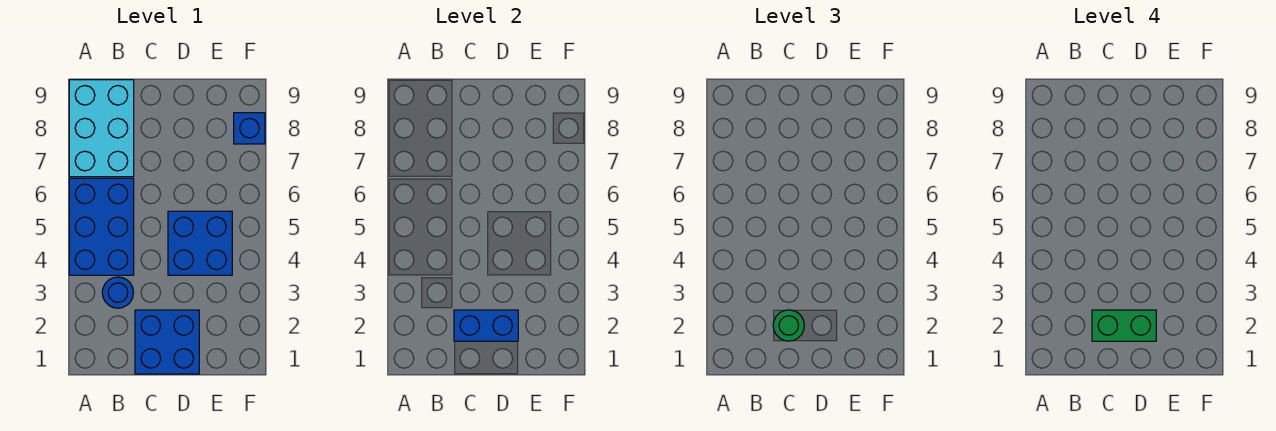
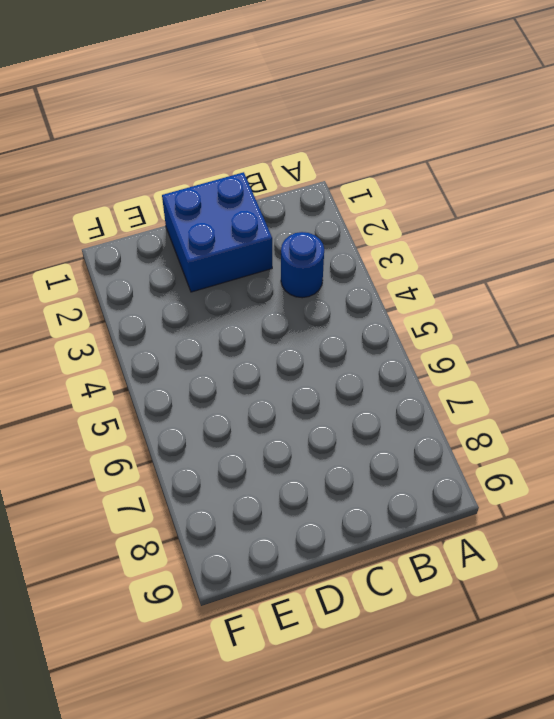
none -> blue brick A4:B6 level 1
none -> cyan brick A7:B9 level 1

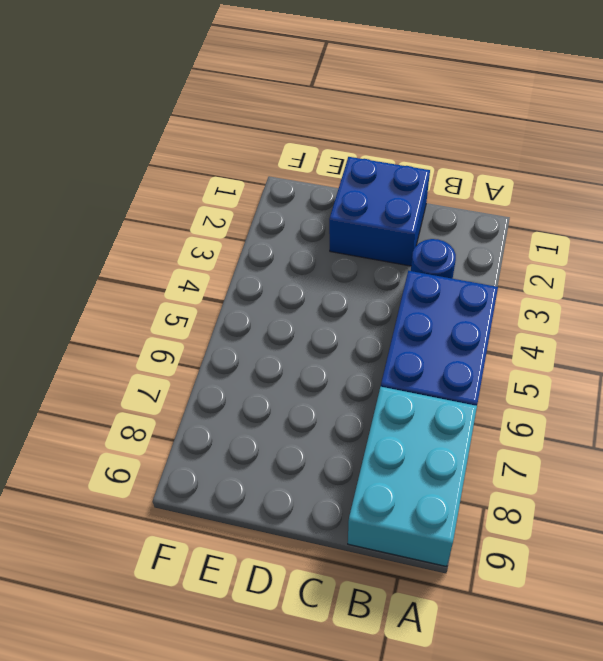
none -> blue brick D4:E5 level 1
none -> blue brick F8 level 1

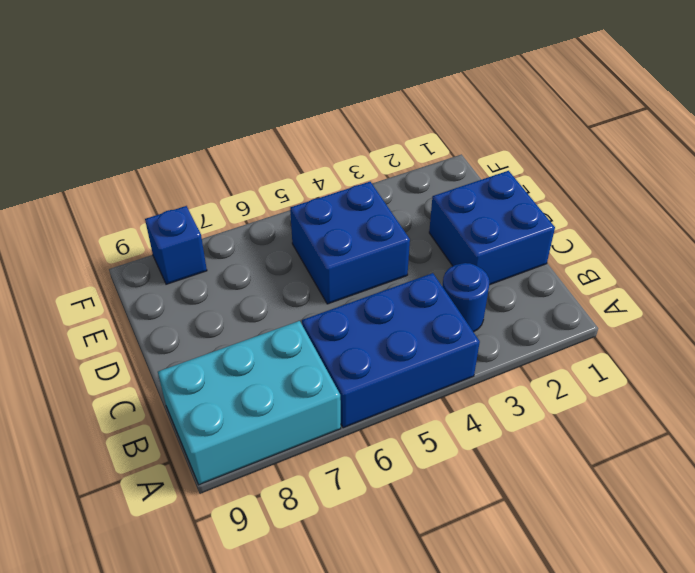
none -> blue brick C2:D2 level 2
none -> green round brick C2 level 3

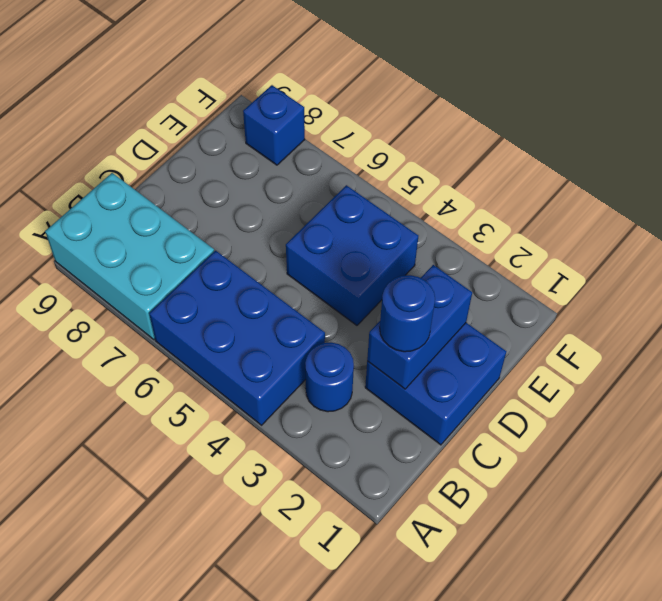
blue round brick C2 level 3 -> green round brick C2 level 3
none -> green brick C2:D2 level 4

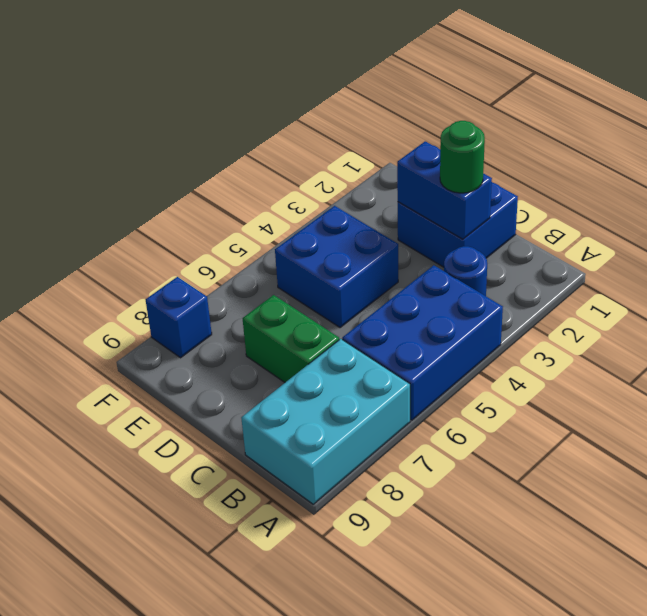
green brick C7:D7 level 1 -> green brick C2:D2 level 4

